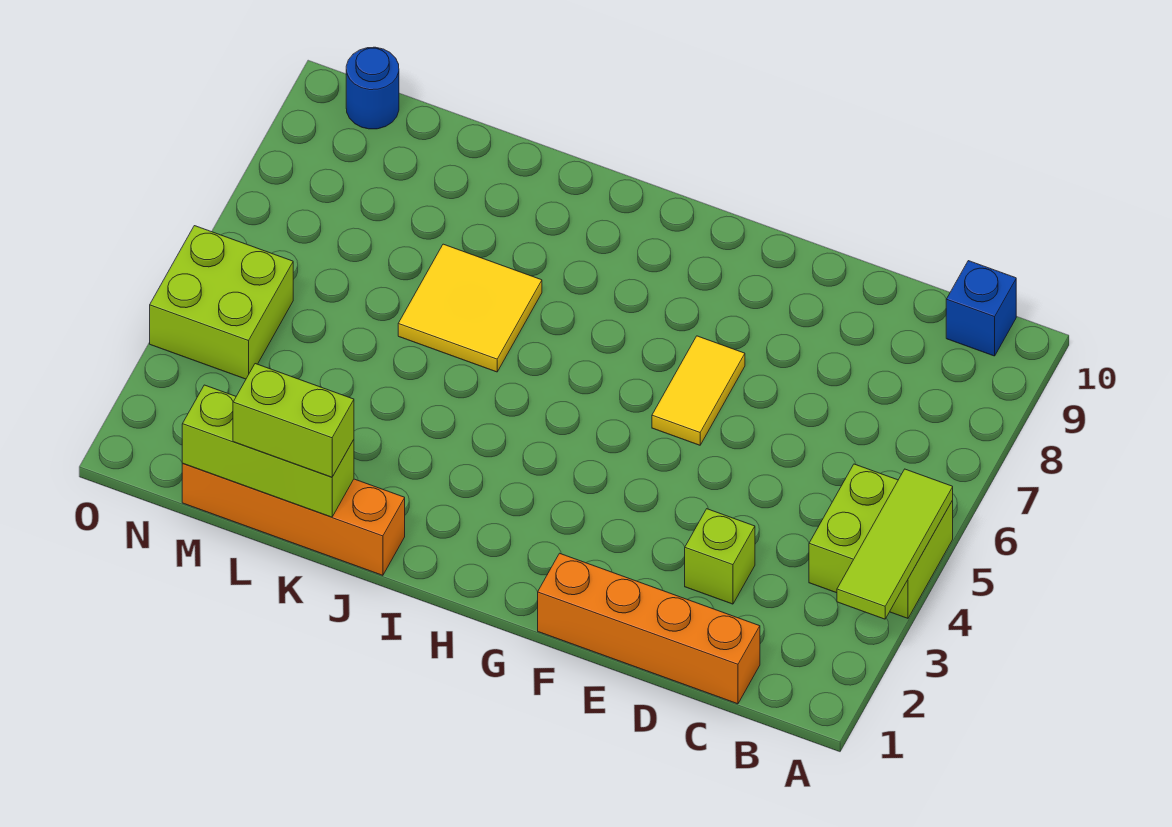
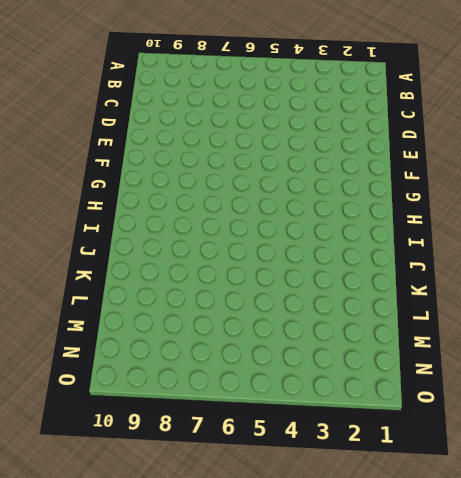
none -> lime brick A4:B5 level 1
none -> blue brick B10 level 1
none -> orange brick C1:F1 level 1

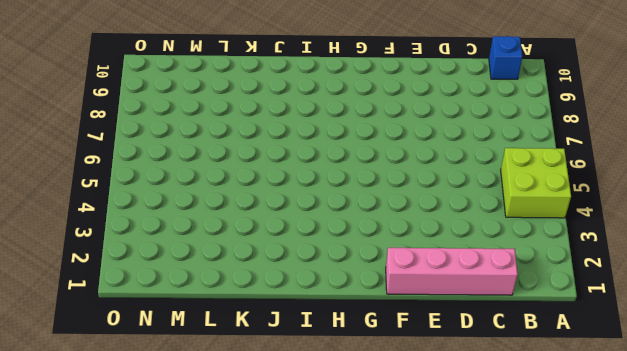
pink brick C1:F1 level 1 -> orange brick C1:F1 level 1
none -> lime brick D3 level 1
none -> yellow tile F6:F7 level 1
none -> orange brick J1:M1 level 1

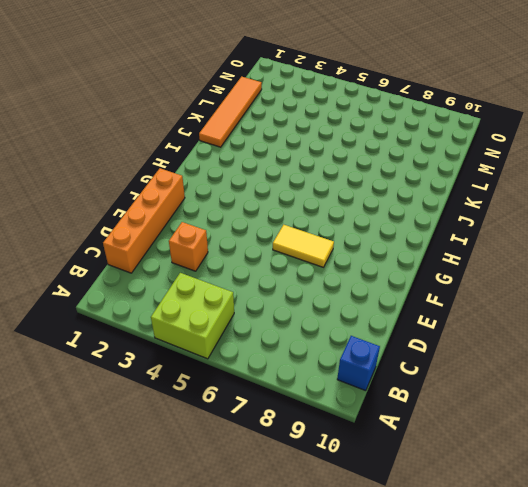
orange brick D3 level 1 -> lime brick D3 level 1
orange tile J1:M1 level 1 -> orange brick J1:M1 level 1
none -> yellow tile J6:K7 level 1
none -> lime brick N4:O5 level 1
none -> blue round brick N10 level 1

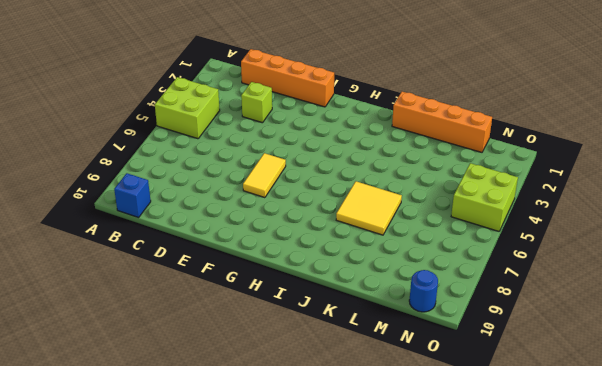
none -> lime tile A3:A5 level 2
none -> lime brick K1:M1 level 2
none -> lime brick K1:L1 level 3

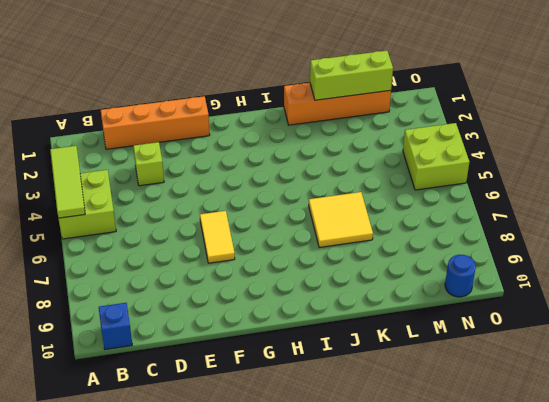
none -> lime brick K1:L1 level 3

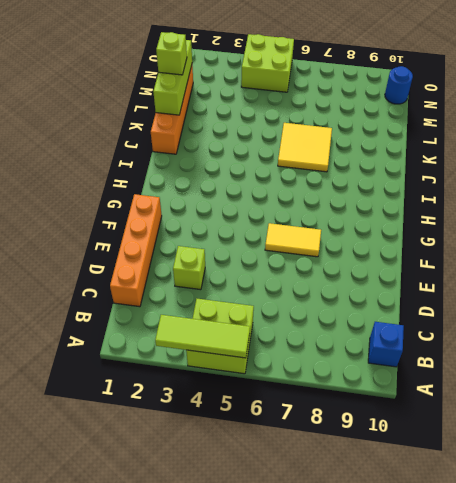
lime brick L1 level 3 -> lime brick K1:L1 level 3

